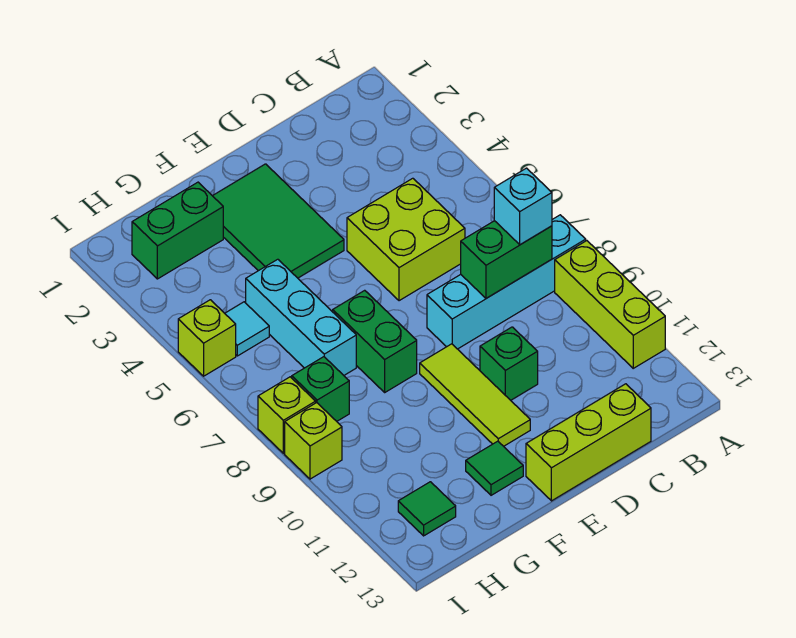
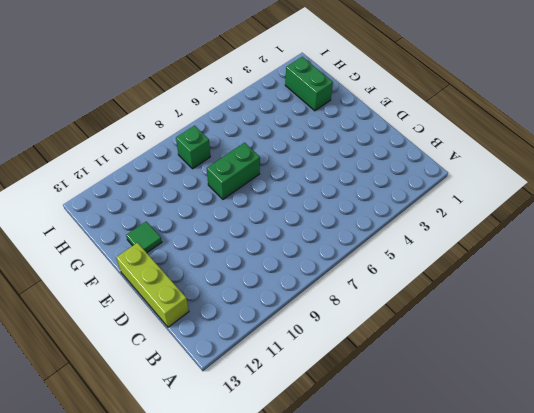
none -> cyan brick A8:D8 level 1
none -> lime brick A9:A11 level 1
none -> lime brick C5:D6 level 1

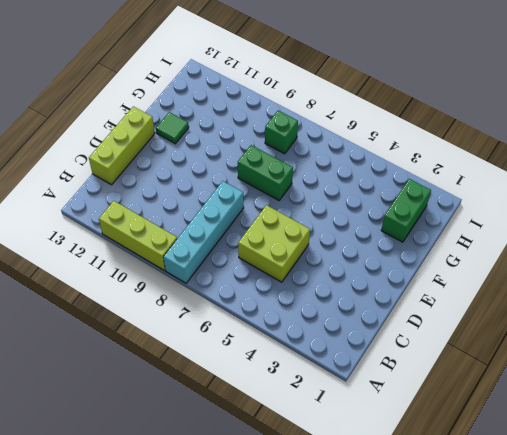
none -> green brick D10 level 1
none -> green tile E2:F4 level 1
none -> lime tile E9:E11 level 1

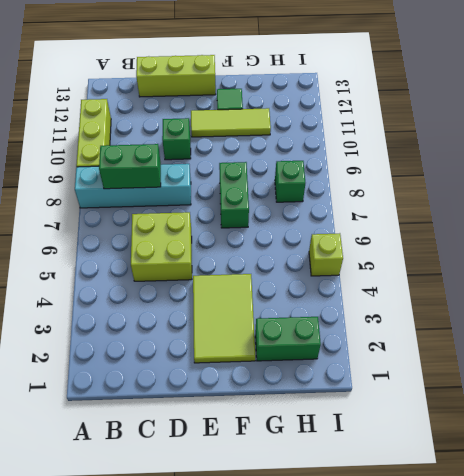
lime tile E2:F4 level 1 -> green tile E2:F4 level 1
lime tile E11:G11 level 1 -> lime tile E9:E11 level 1
none -> cyan brick G5:G7 level 1
none -> cyan tile H5 level 1
none -> green tile H12 level 1

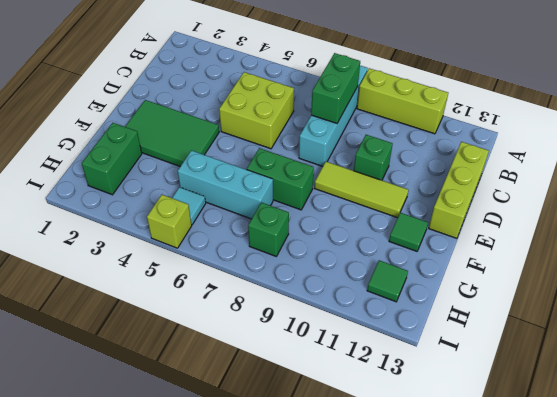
none -> lime brick I8 level 1
none -> lime brick I9 level 1
none -> cyan brick B8 level 3

